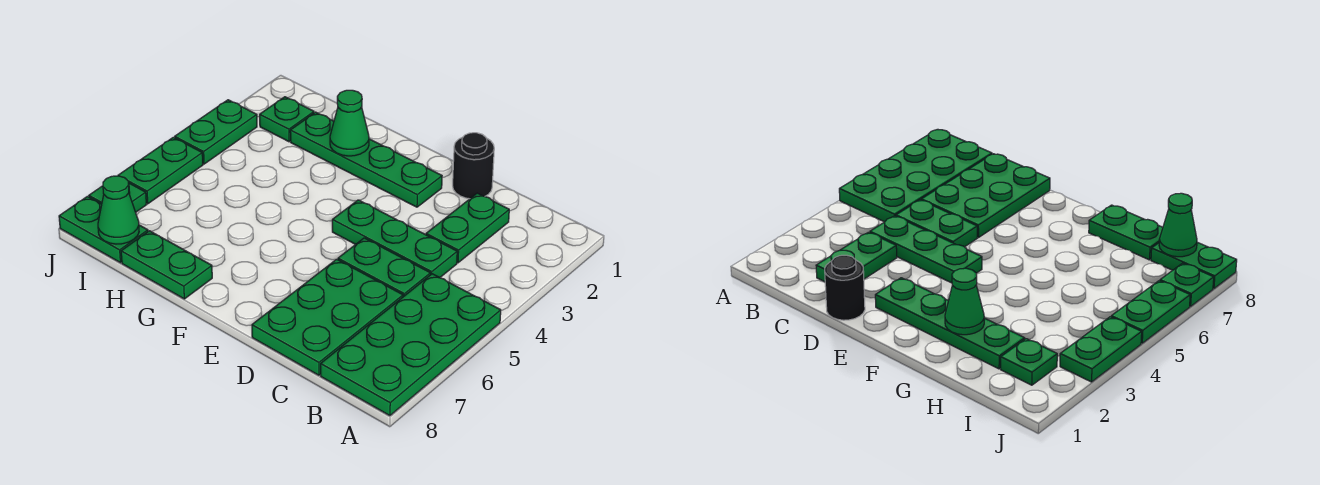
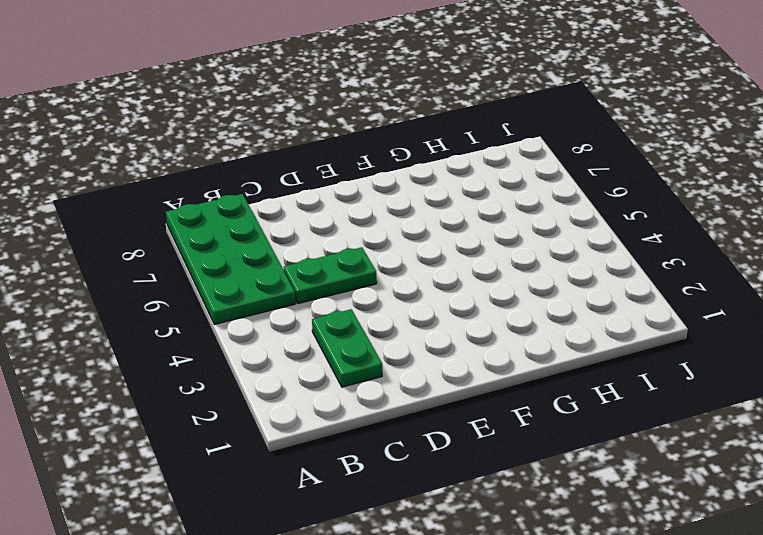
none -> green plate C4:E4 level 1
none -> green plate C6:D8 level 1
none -> black round brick D1 level 1

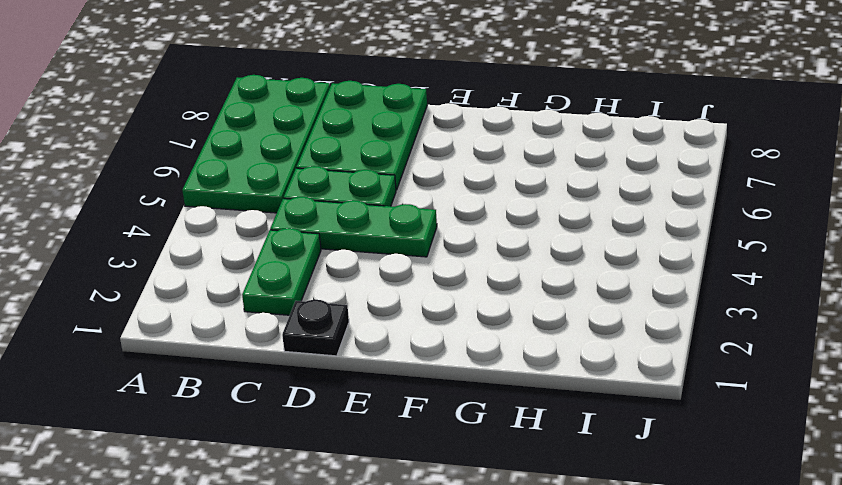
black plate D1 level 1 -> black round brick D1 level 1
none -> green plate E2:H2 level 1
none -> green plate G8:H8 level 1
none -> green plate I2 level 1

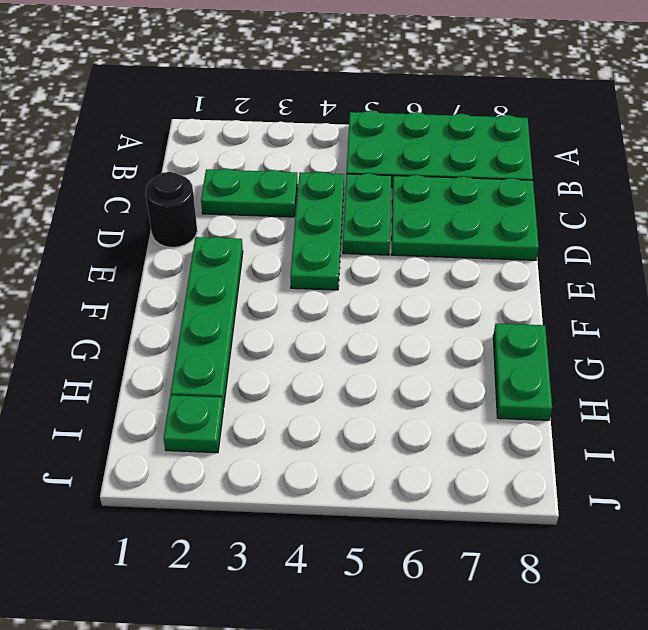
none -> green plate I8:J8 level 1
none -> green plate J3:J4 level 1
none -> green plate J5:J6 level 1

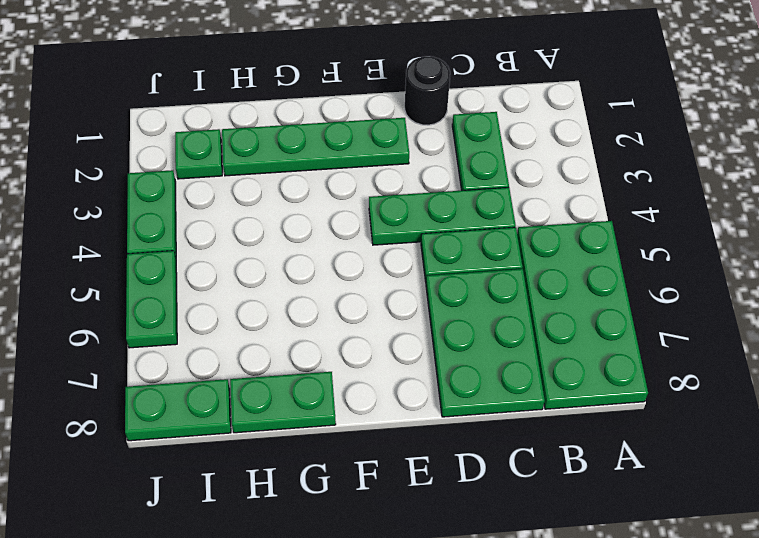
none -> green plate J7 level 1
none -> green cone G2 level 2
none -> green cone I8 level 2

